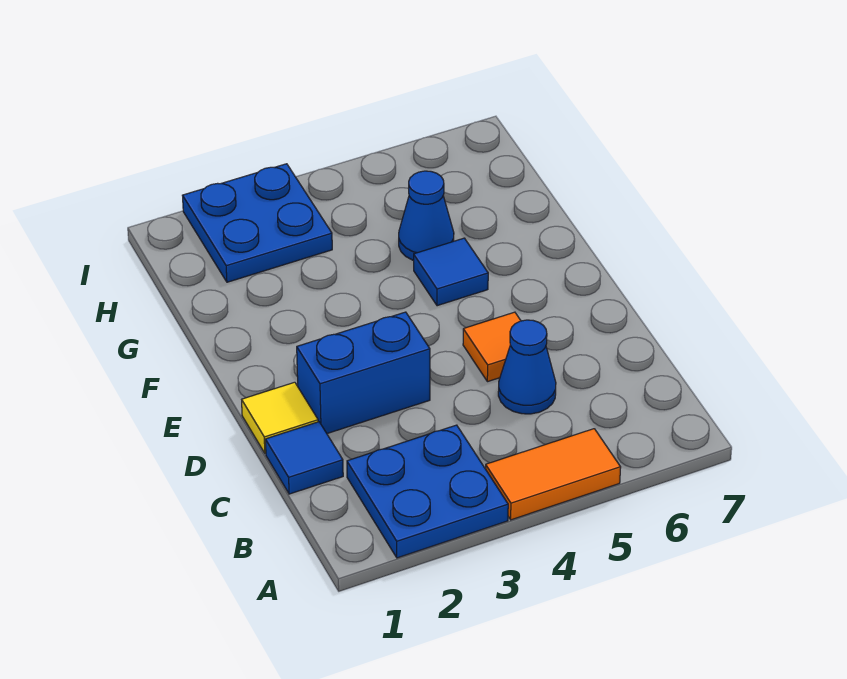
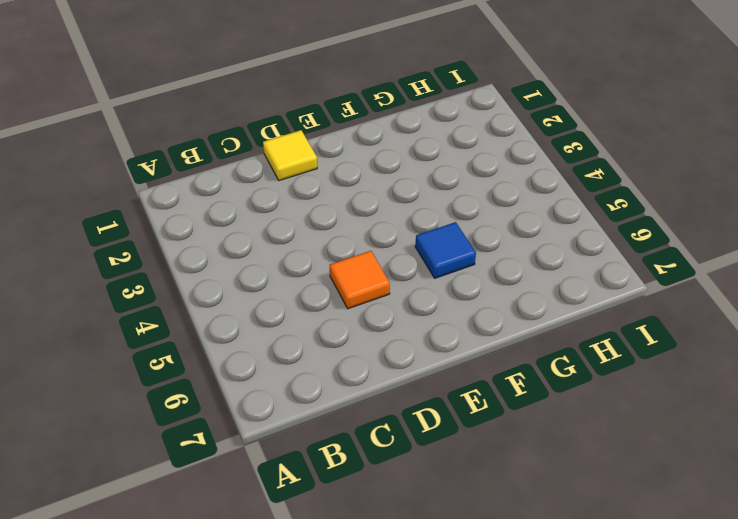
none -> blue plate A2:B3 level 1
none -> orange tile A4:A5 level 1

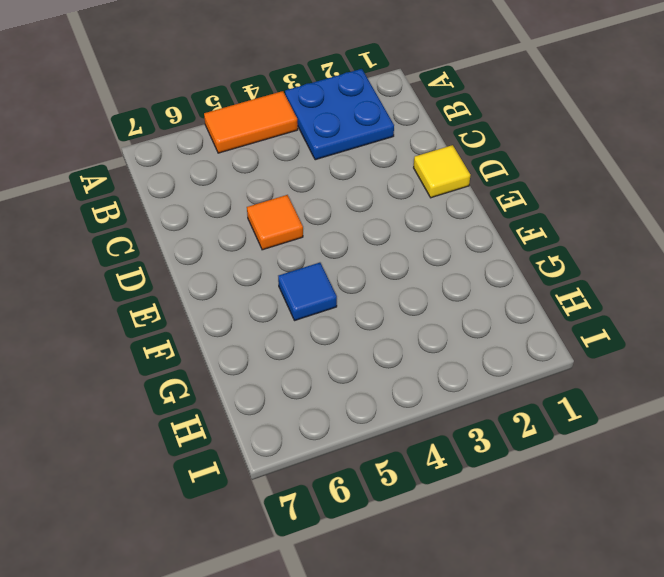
none -> blue tile C1 level 1
none -> blue cone C5 level 1

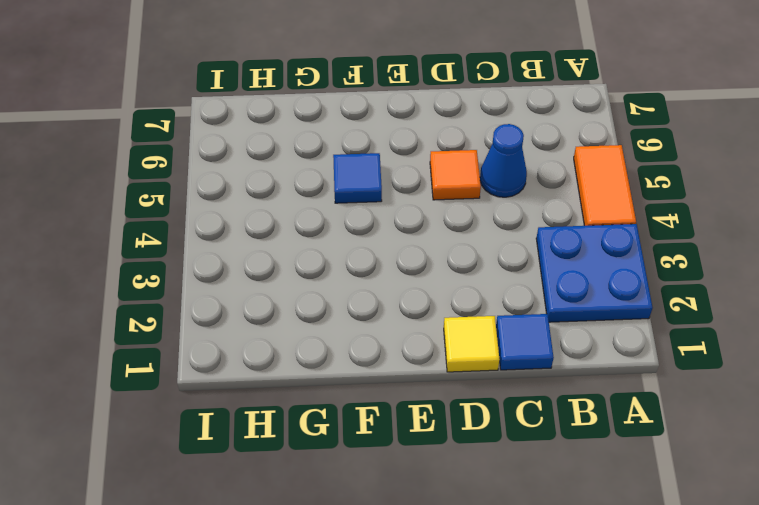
none -> blue brick D2:D3 level 1
none -> blue cone G5 level 1

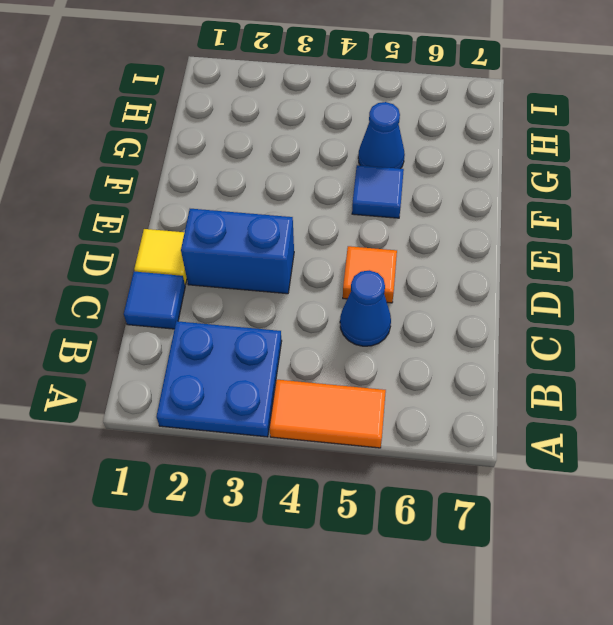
none -> blue plate H2:I3 level 1

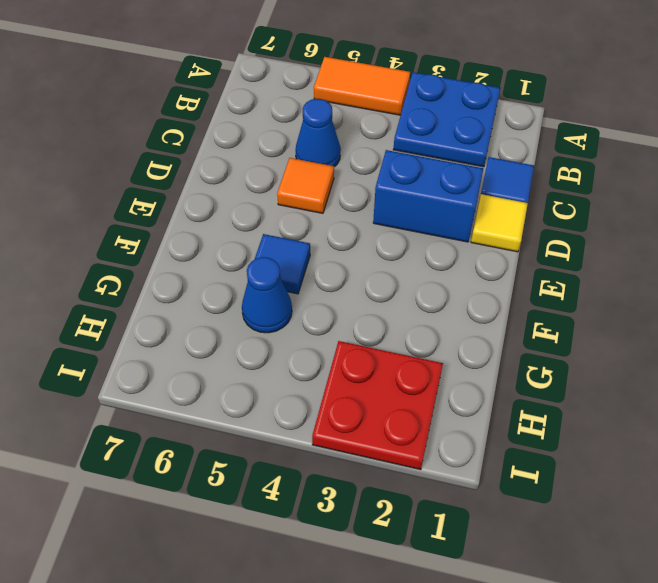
red plate H2:I3 level 1 -> blue plate H2:I3 level 1

